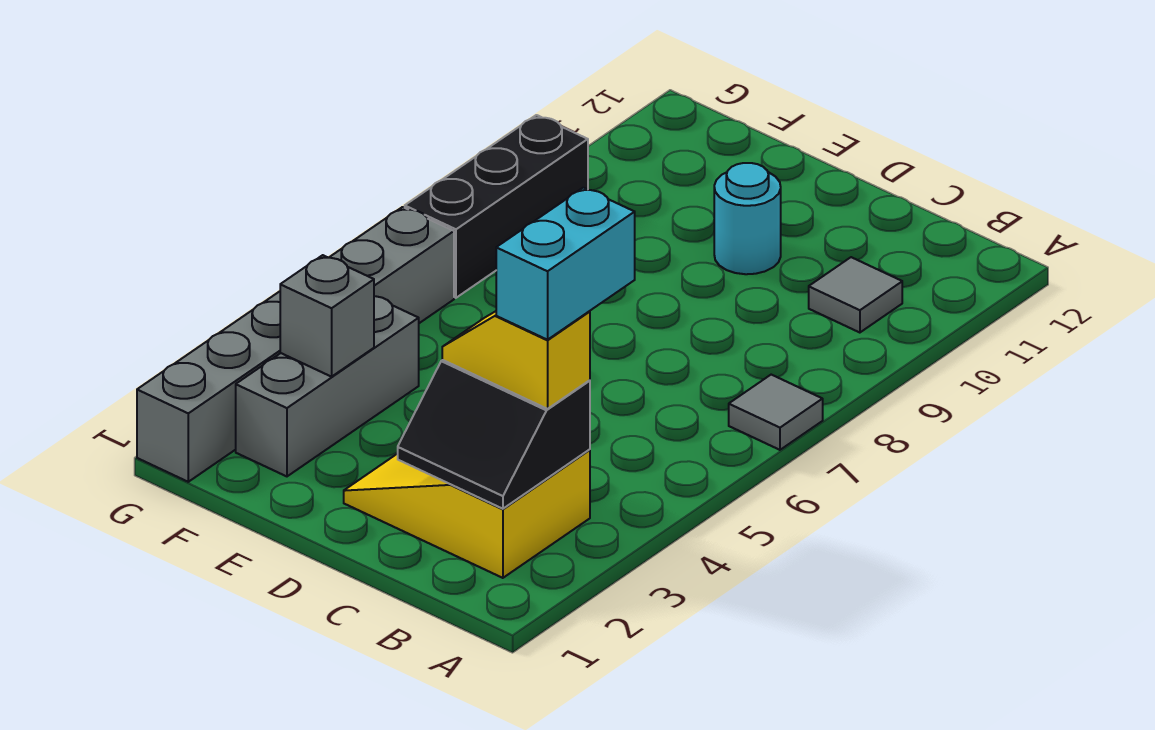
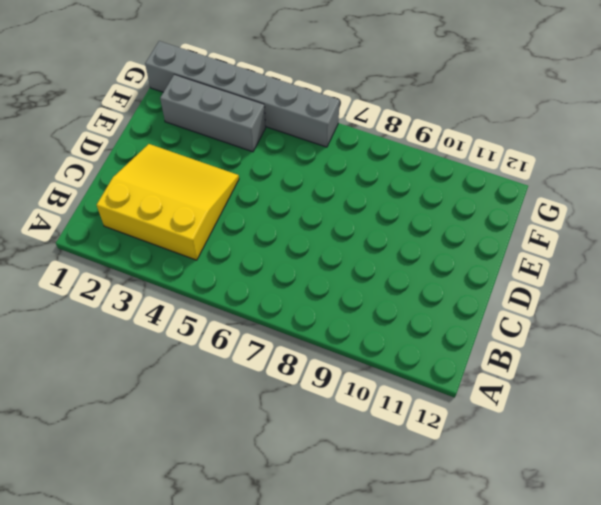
yellow slope B2:D4 level 1 top B -> yellow slope B2:D3 level 1 top B
none -> grey tile A7 level 1
none -> grey tile B10 level 1

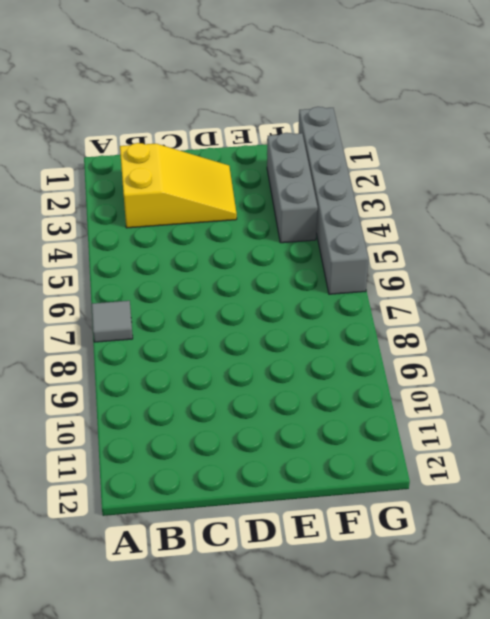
none -> grey tile B10 level 1
none -> cyan round brick D10 level 1

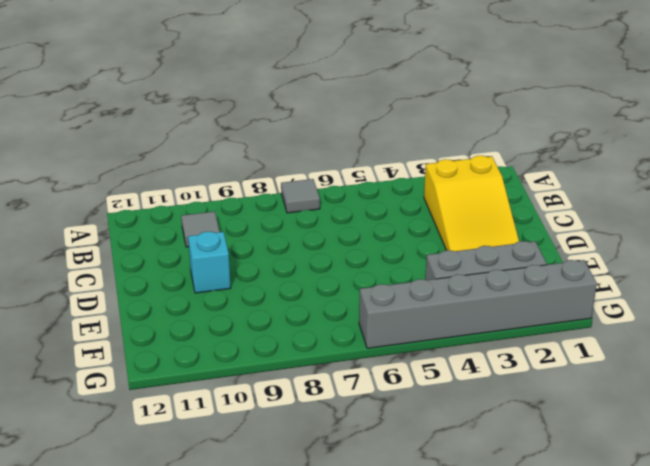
cyan brick D10 level 1 -> cyan round brick D10 level 1
none -> black brick G7:G9 level 1
none -> black slope B2:C3 level 2 top 3

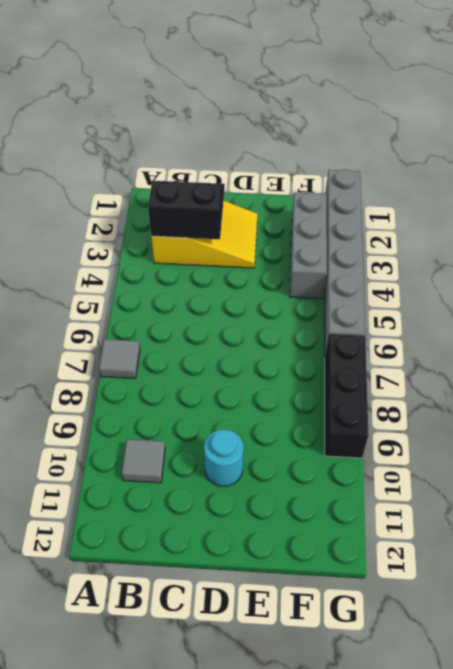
none -> grey brick F3 level 2
none -> yellow slope B3:C3 level 3 top B

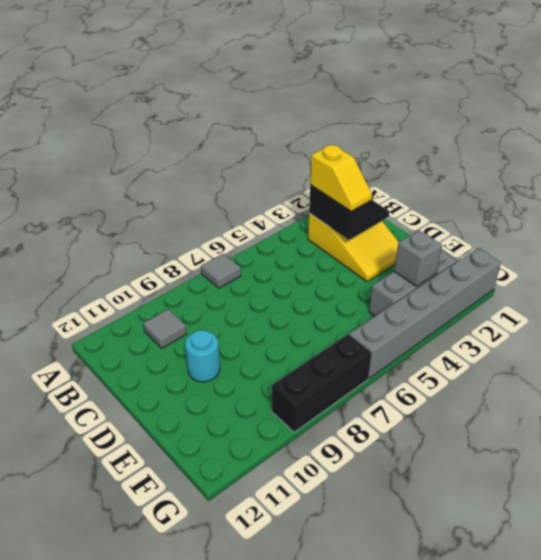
none -> cyan brick B3:B4 level 4

